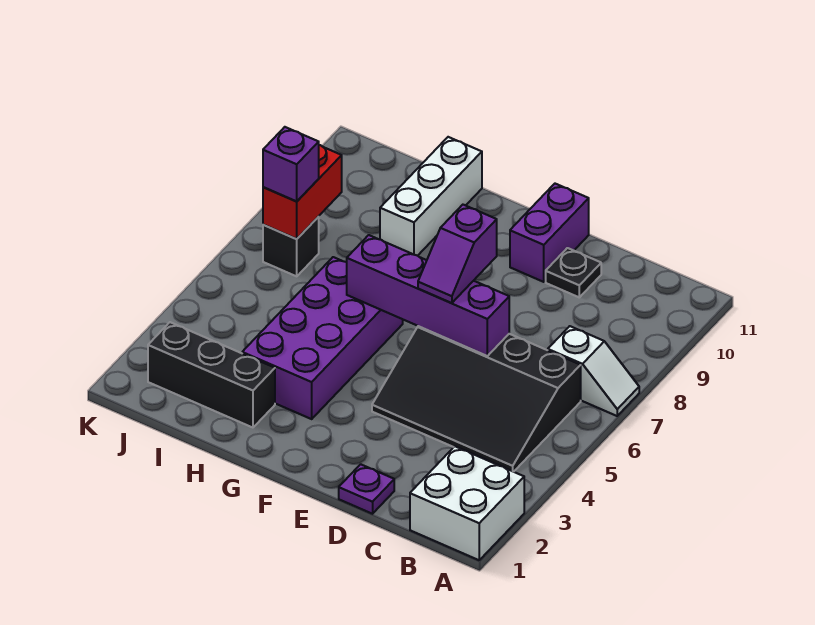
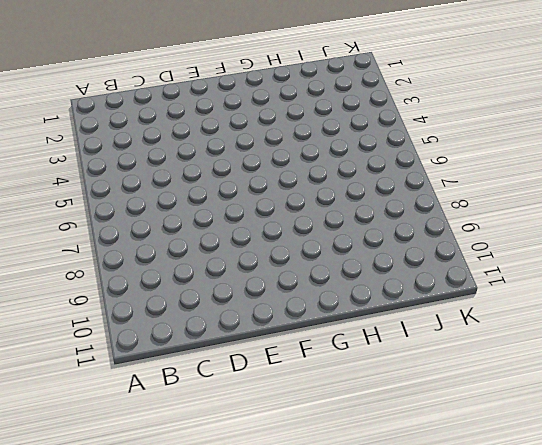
none -> white brick A1:B2 level 1
none -> white slope A7:B7 level 1 top B
none -> black slope B4:E6 level 1 top 6

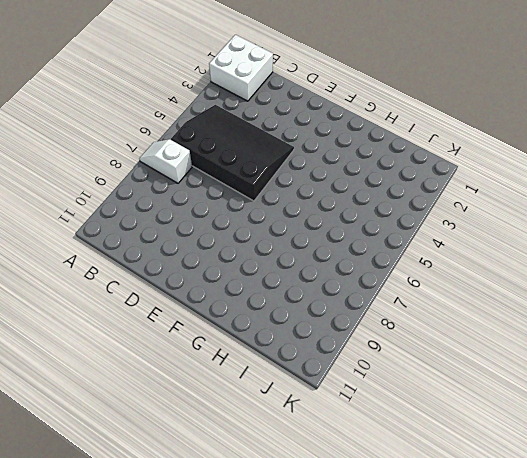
none -> purple plate D1 level 1
none -> black plate D10 level 1
none -> purple brick E10:E11 level 1

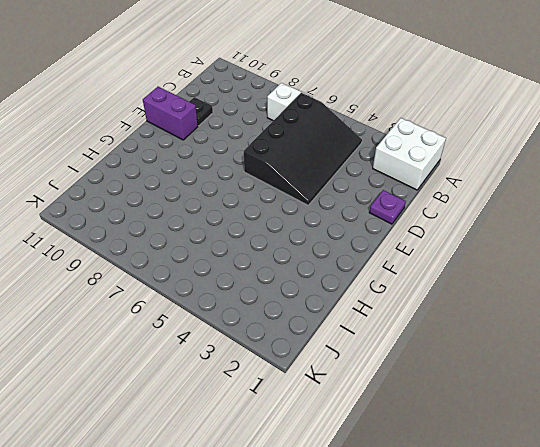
none -> purple brick G3:H6 level 1
none -> black brick H2:J2 level 1
none -> white brick H9:H11 level 1

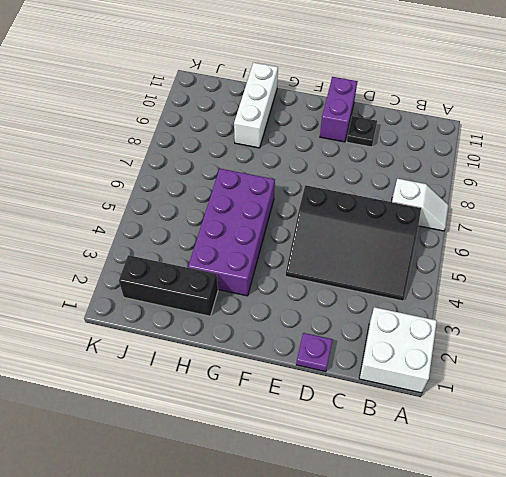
none -> black brick J7 level 1
none -> purple brick D6:G6 level 2
none -> red brick J7:J8 level 2

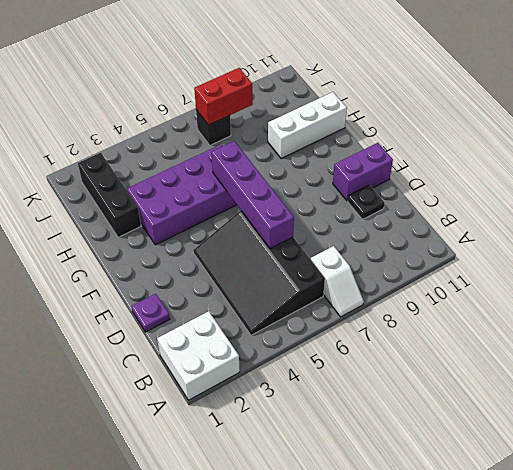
none -> purple slope E6:E7 level 3 top 7
none -> purple brick J7 level 3

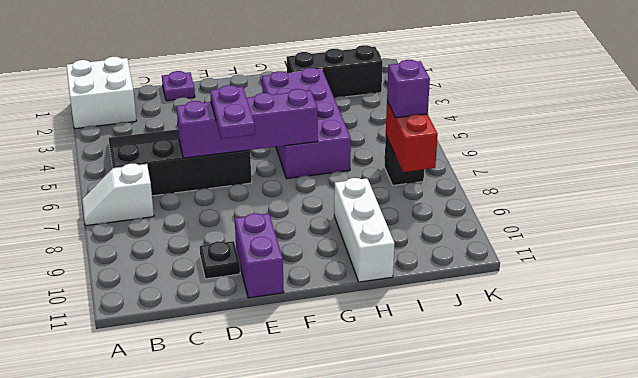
purple plate E6:E7 level 3 -> purple slope E6:E7 level 3 top 7

